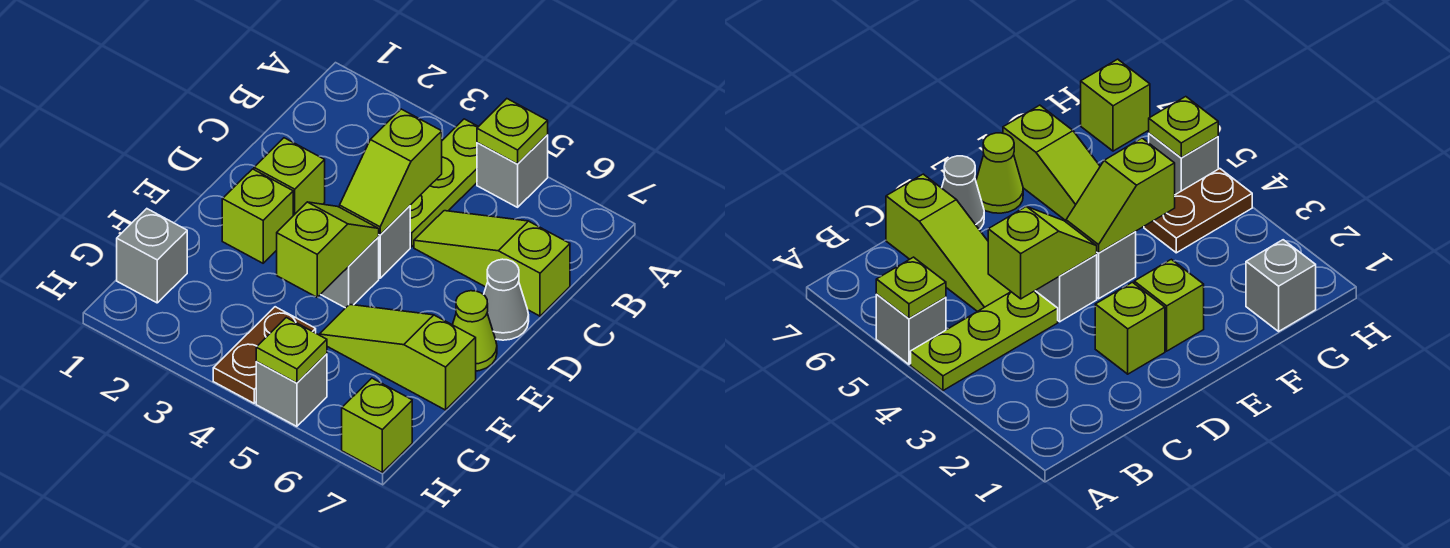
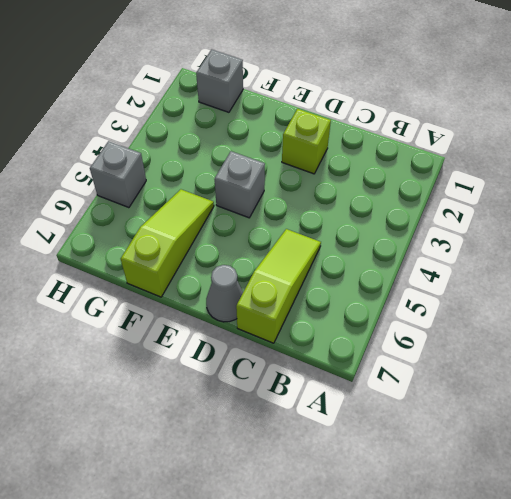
none -> lime plate A4:C4 level 1
none -> grey brick A5 level 1
none -> grey brick D4 level 1

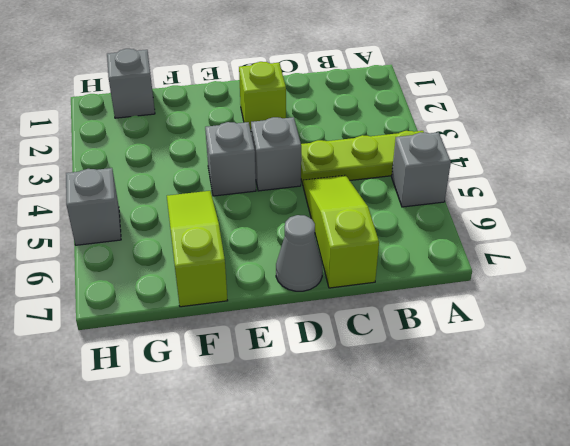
none -> lime brick E2 level 1
none -> lime cone E7 level 1
none -> brown plate G4:H4 level 1

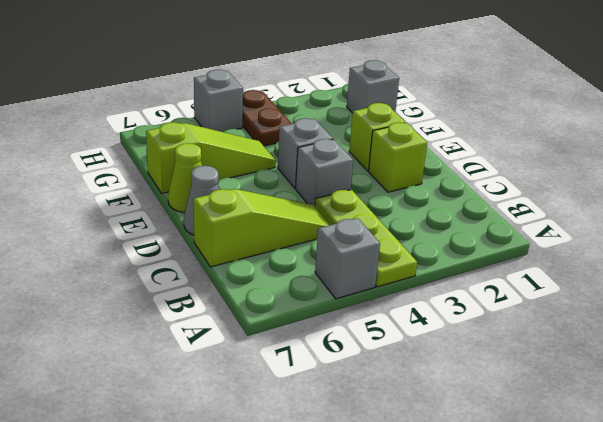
none -> lime brick H7 level 1
none -> lime plate A5 level 2
none -> lime slope C4:D4 level 2 top C

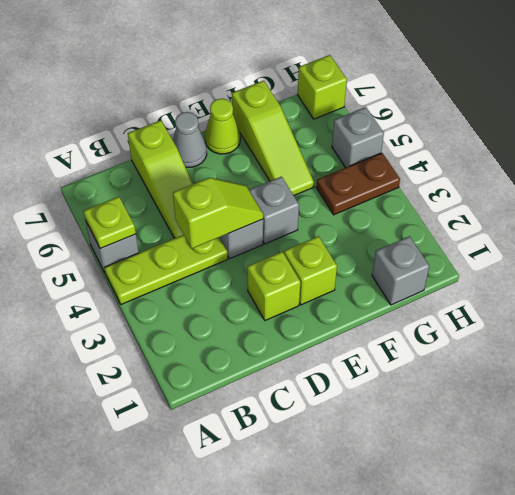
none -> lime slope E4:F4 level 2 top F
none -> lime plate H5 level 2

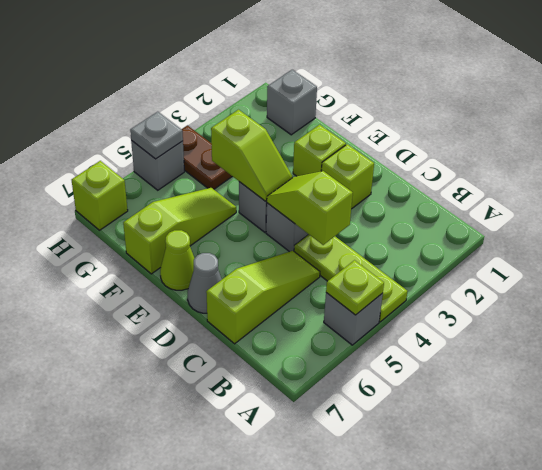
grey plate H5 level 2 -> lime plate H5 level 2

